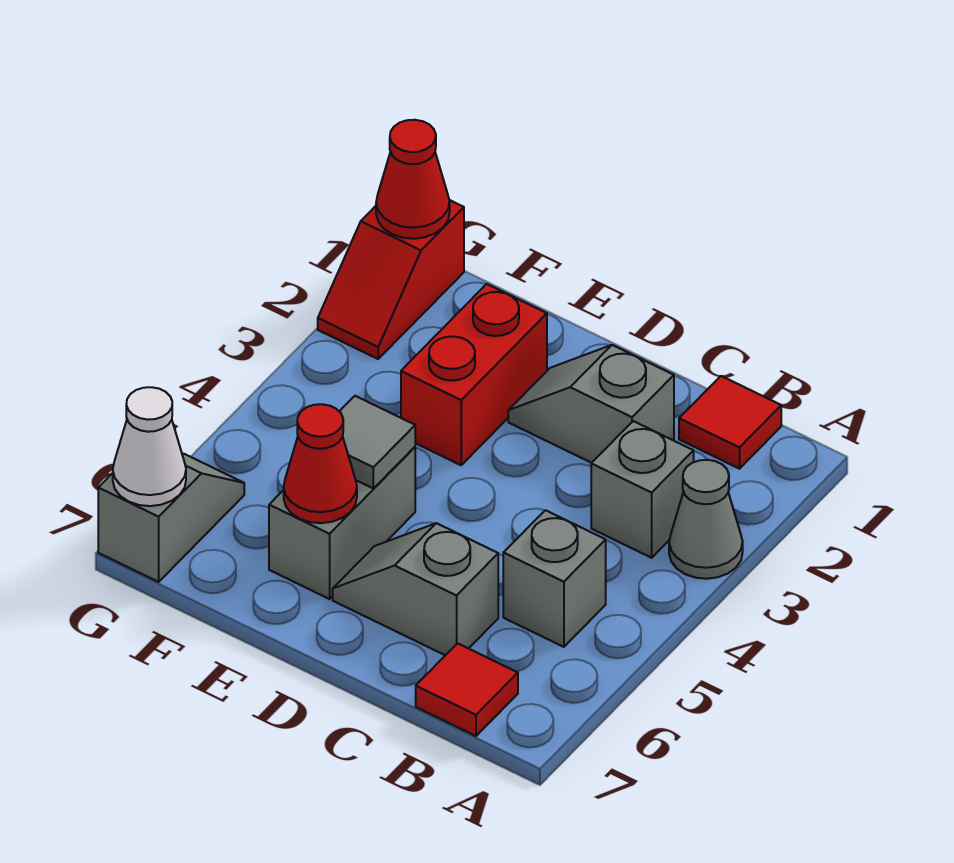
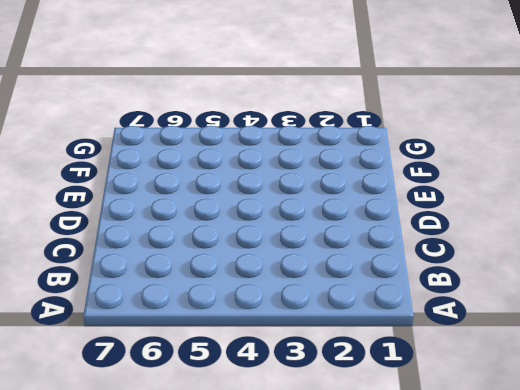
none -> grey cone A3 level 1
none -> red tile B1 level 1
none -> grey brick B3 level 1

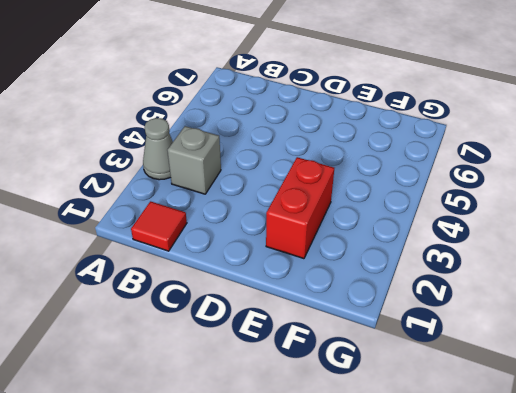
none -> grey brick B5 level 1
none -> red tile B7 level 1
none -> grey slope C2:D2 level 1 top C

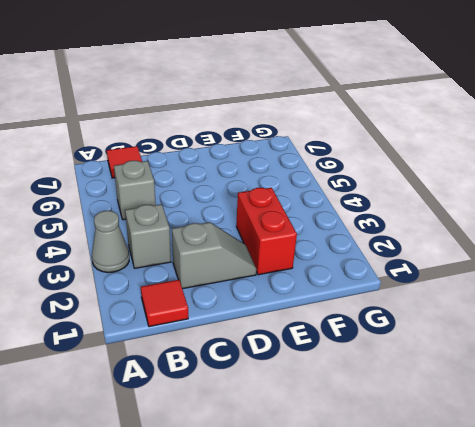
none -> grey slope C6:D6 level 1 top C
none -> grey brick E5:E6 level 1
none -> red slope G1:G2 level 1 top 1

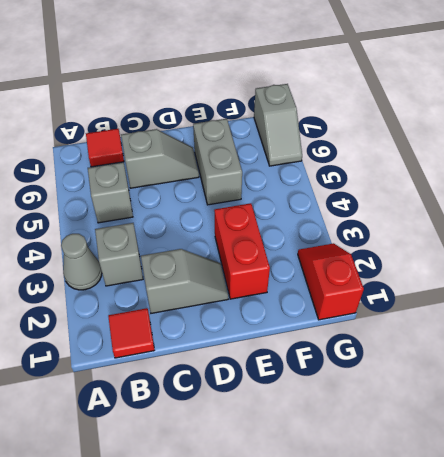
none -> grey tile E5 level 2
none -> red cone E6 level 2
none -> red cone G1 level 2

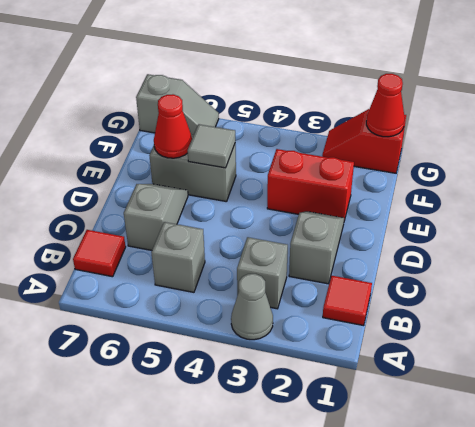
none -> white cone G7 level 2

